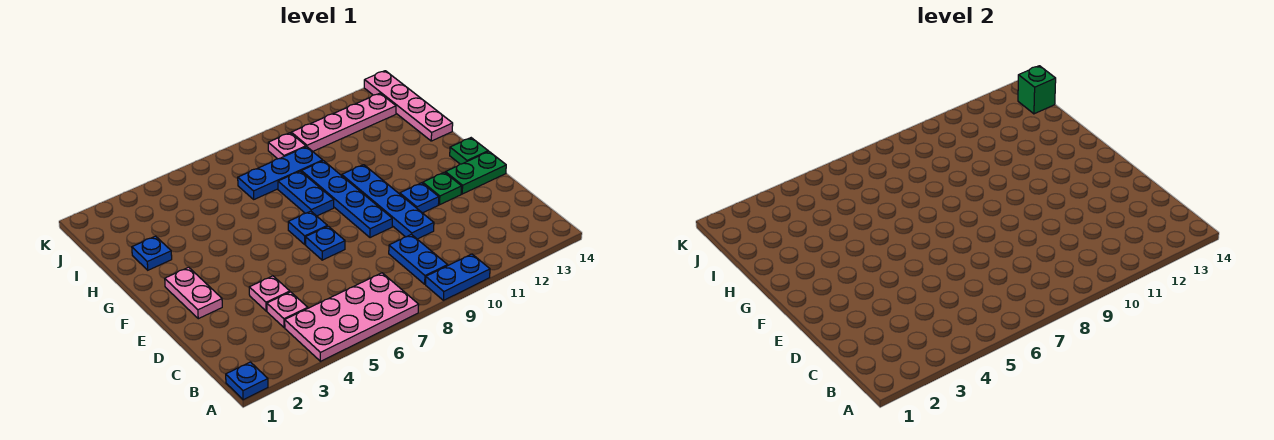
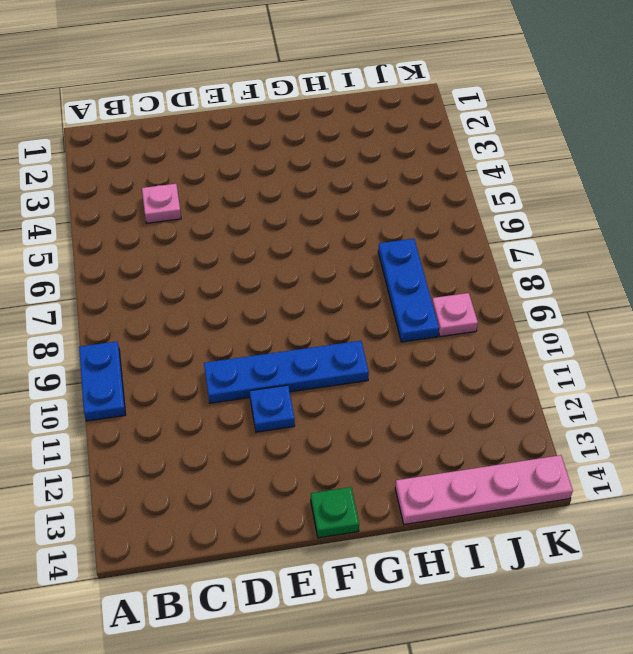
none -> blue plate A1 level 1
none -> pink plate A4:B7 level 1
none -> blue plate B9:C9 level 1

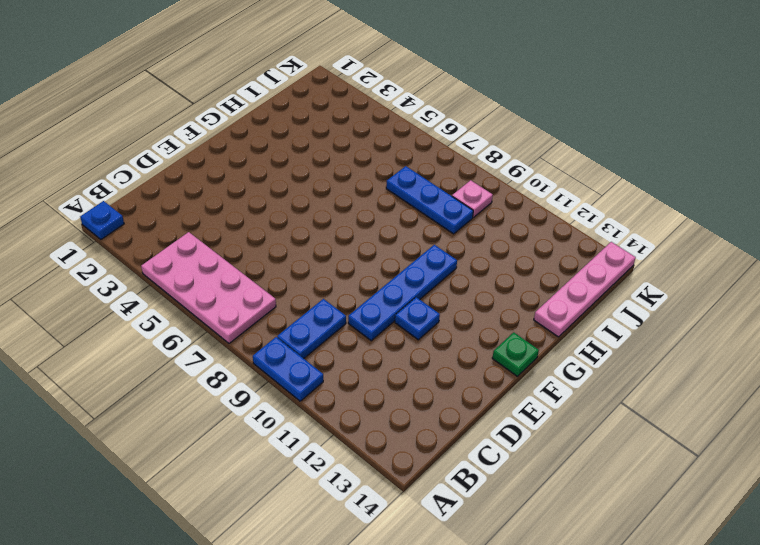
none -> pink plate C4 level 1
none -> pink plate D4 level 1
none -> pink plate E2:F2 level 1

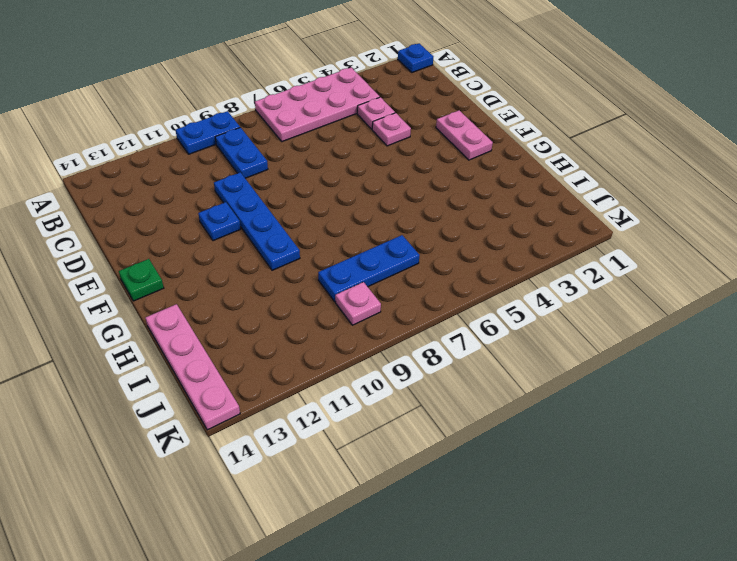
none -> blue plate E7 level 1
none -> blue plate E9:H9 level 1
none -> green plate E12 level 1

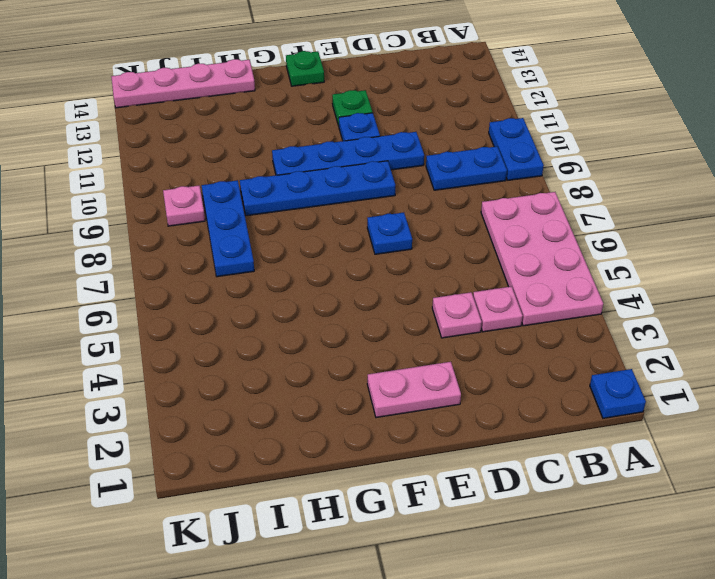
none -> green plate E13:E14 level 1
none -> blue plate F7 level 1
none -> blue plate G8:H8 level 1

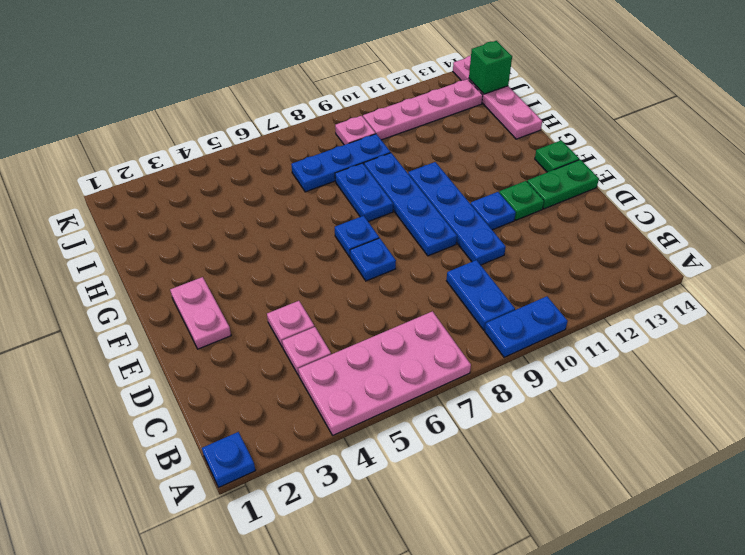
none -> blue plate H2 level 1

